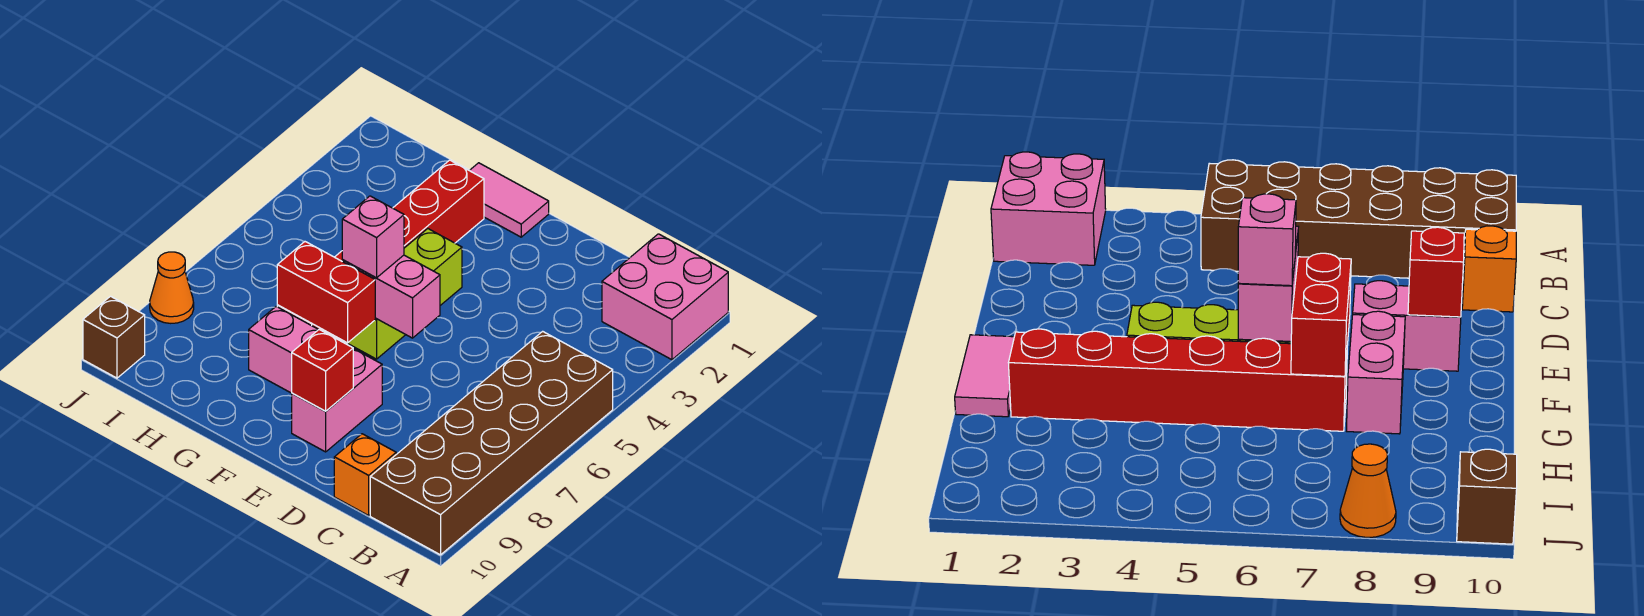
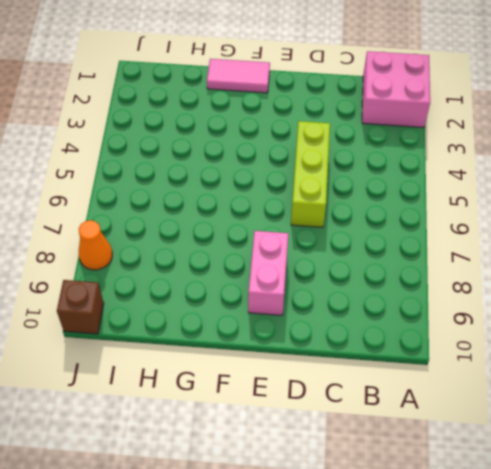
lime brick D4:D6 level 1 -> lime brick F4:F6 level 1
none -> brown brick A5:B10 level 1
none -> orange brick C10 level 1
none -> pink brick F8:G8 level 1

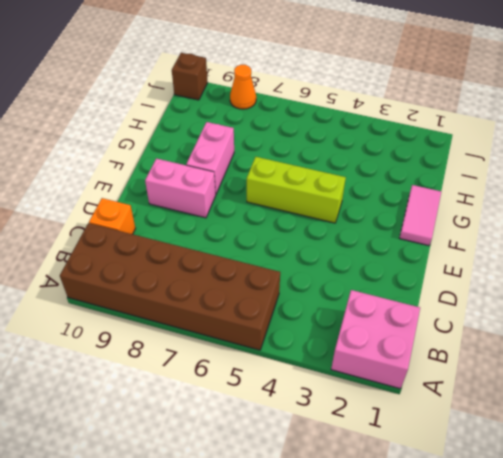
none -> red brick G2:G7 level 1
none -> pink brick E6:F6 level 2
none -> red brick E9 level 2

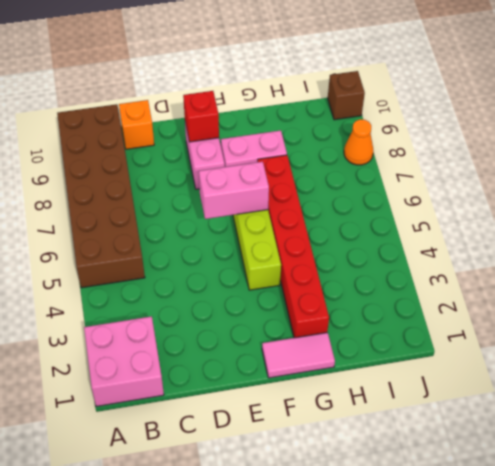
none -> red brick F7:G7 level 2
none -> pink brick F6 level 3

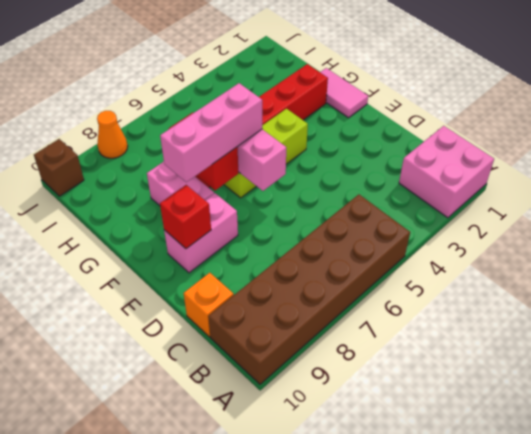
pink brick F6:F8 level 3 -> pink brick F6 level 3

